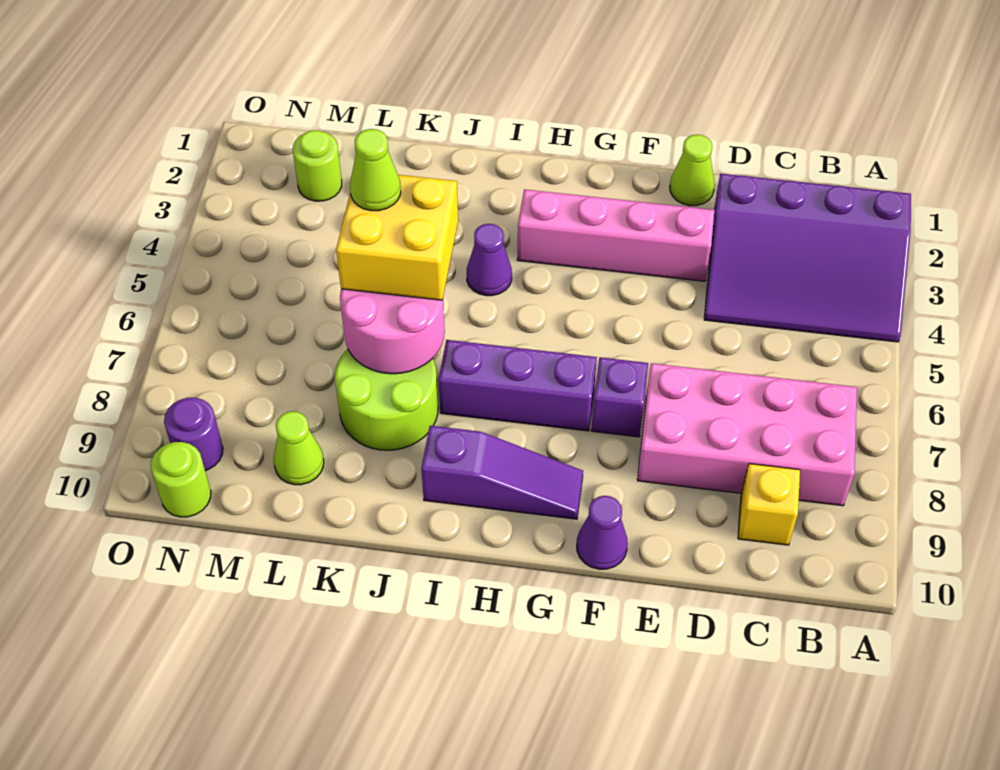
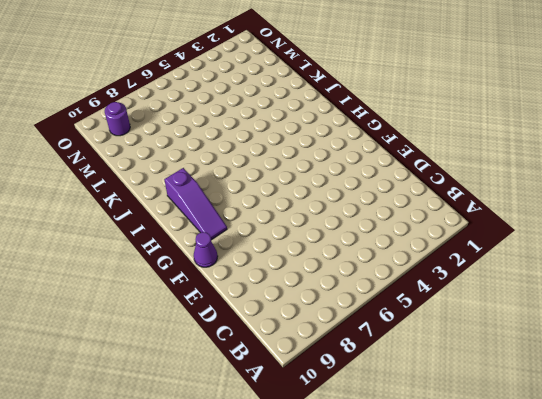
none -> purple slope A2:D4 level 1 top 2
none -> pink brick B7:E8 level 1
none -> yellow brick C9 level 1

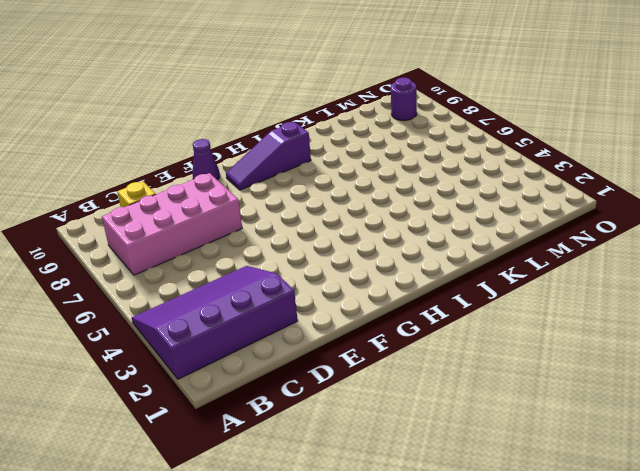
none -> lime cone E1 level 1
none -> pink brick E3:H3 level 1
none -> purple brick F7 level 1

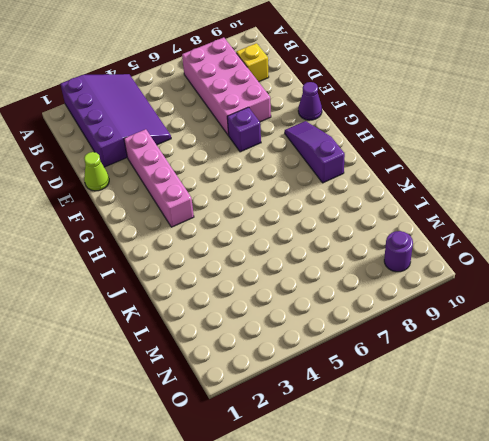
none -> purple brick G7:I7 level 1
none -> purple cone I4 level 1
none -> lime round brick J7:K8 level 1

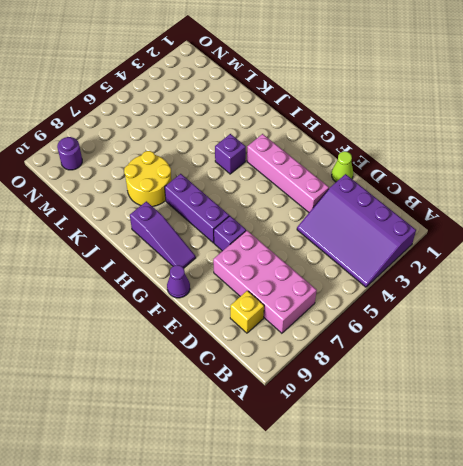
purple brick I4 level 1 -> purple cone I4 level 1
yellow round brick J7:K8 level 1 -> lime round brick J7:K8 level 1
none -> lime cone L9 level 1
none -> lime round brick M2 level 1
none -> lime round brick N10 level 1

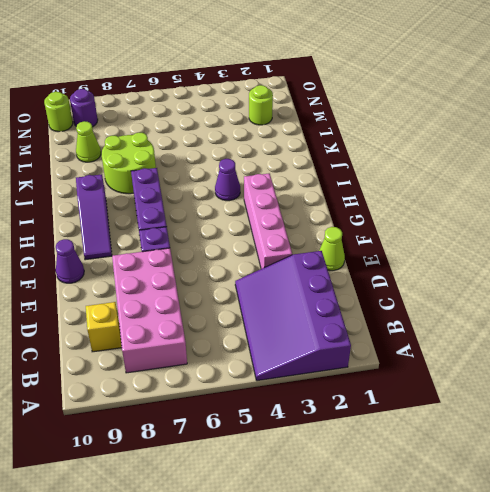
none -> pink round brick J6:K7 level 2
none -> yellow brick J5:K6 level 3
none -> lime cone K5 level 4

